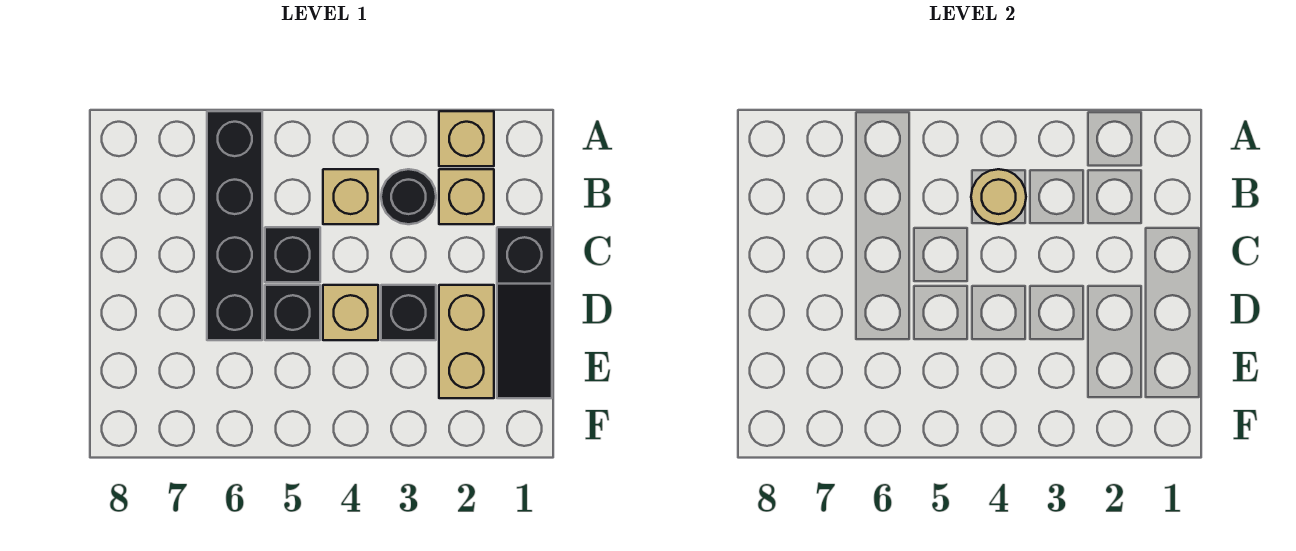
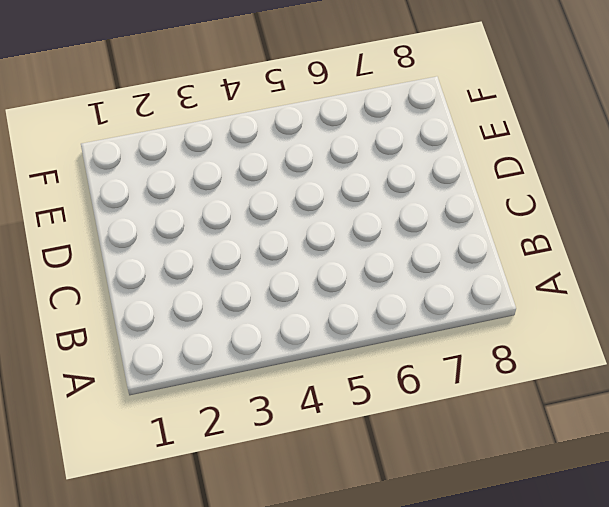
none -> tan brick A2 level 1
none -> black brick A6:D6 level 1
none -> tan brick B2 level 1

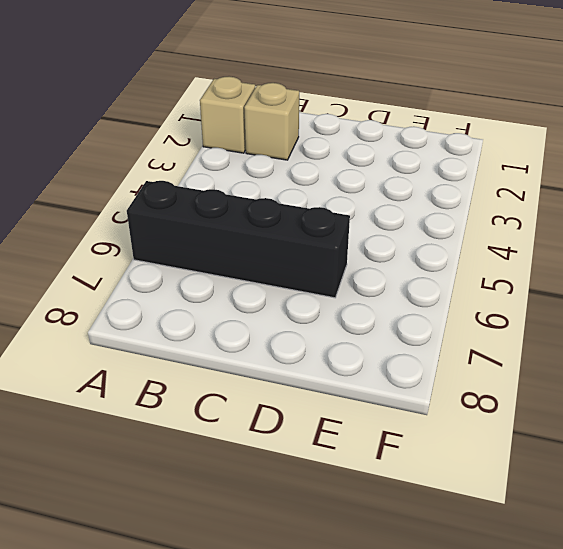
none -> black round brick B3 level 1
none -> tan brick B4 level 1
none -> black slope C1:E1 level 1 top C

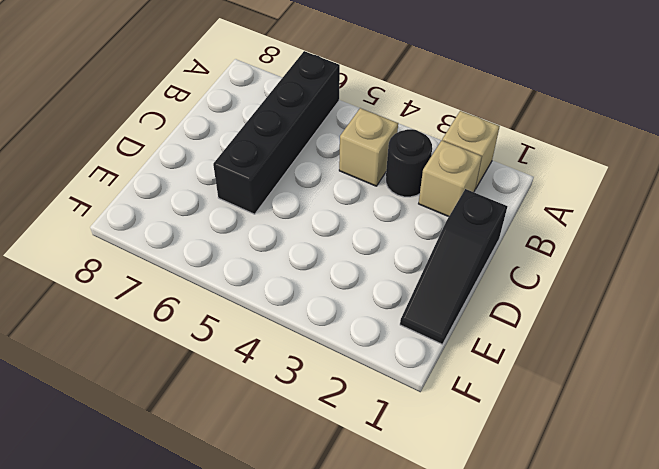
none -> black brick C5 level 1
none -> tan brick D2:E2 level 1
none -> black brick D3 level 1

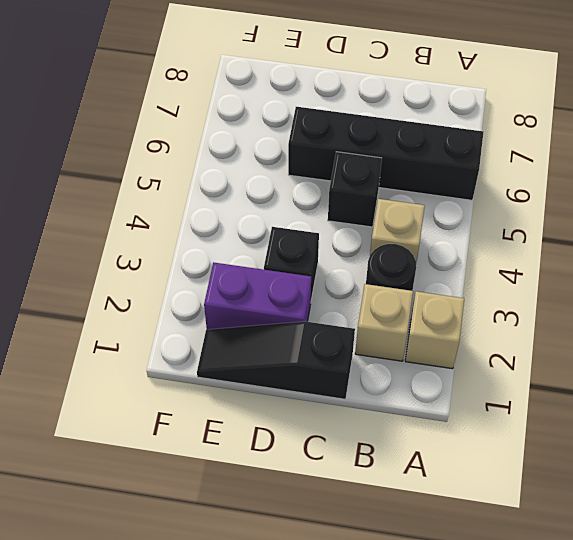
purple brick D2:E2 level 1 -> tan brick D2:E2 level 1
none -> tan brick D4 level 1
none -> black brick D5 level 1
none -> tan round brick B4 level 2

